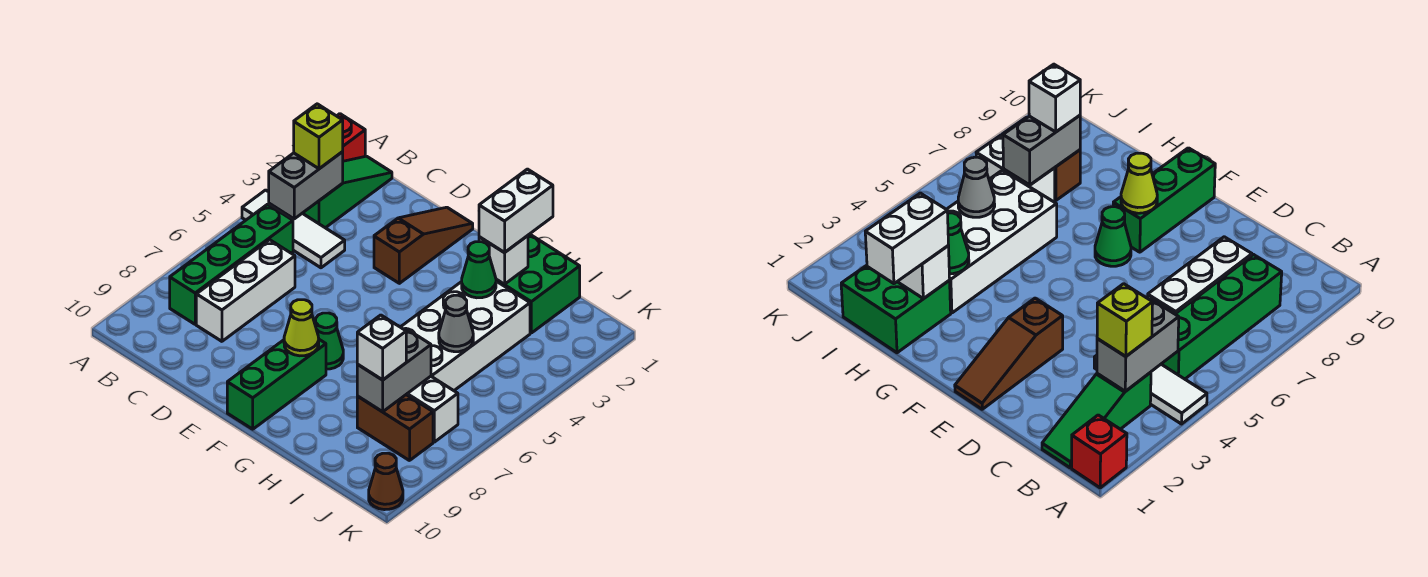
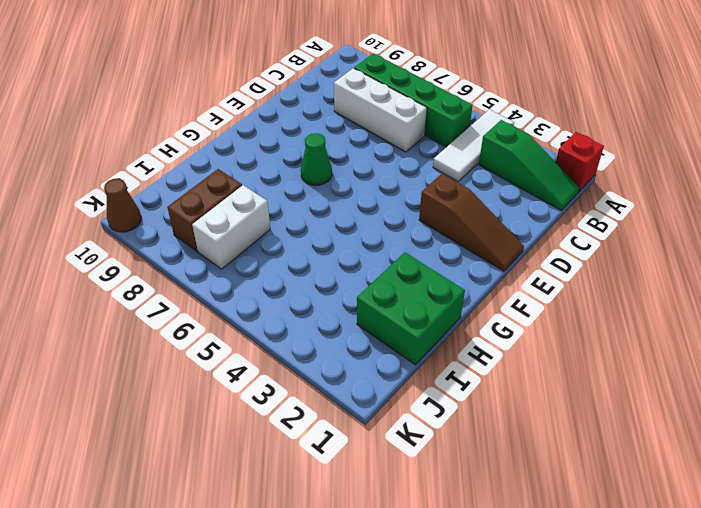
none -> green brick F8:F10 level 1
none -> white brick H3:I6 level 1
none -> grey brick B3:B4 level 2

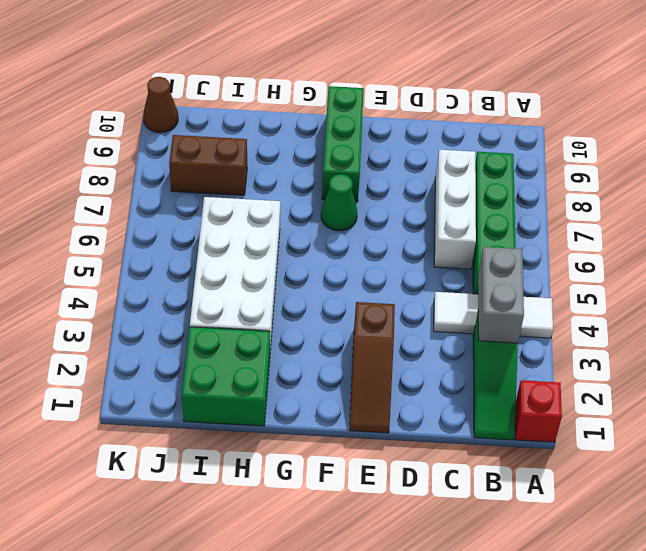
none -> white brick I7:J7 level 1
none -> lime cone F8 level 2
none -> white brick H2 level 2

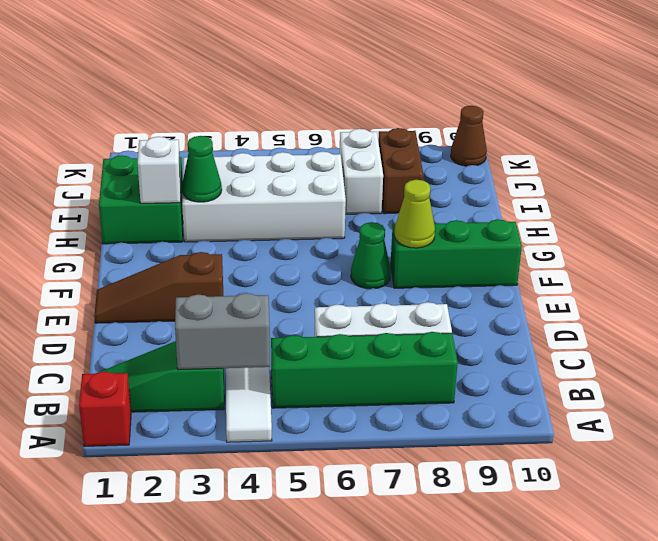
none -> grey cone I5 level 2
none -> grey brick I7:I8 level 2
none -> lime brick B3 level 3

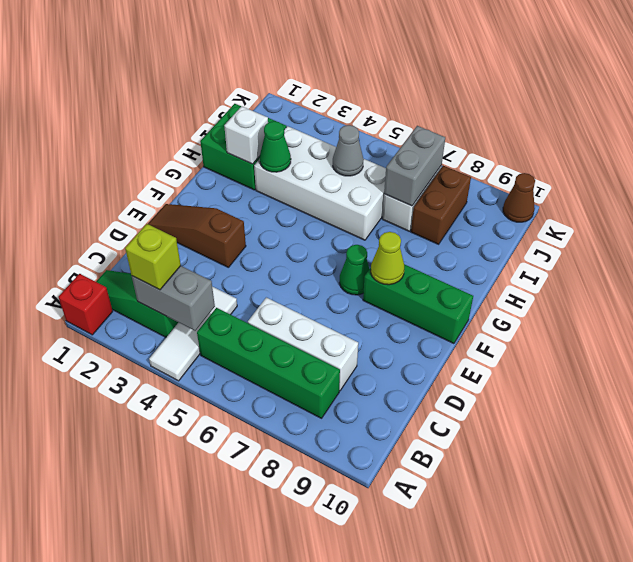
grey brick I7:J7 level 2 -> grey brick I7:I8 level 2
none -> white brick H1:H2 level 3
none -> white brick I8 level 3

